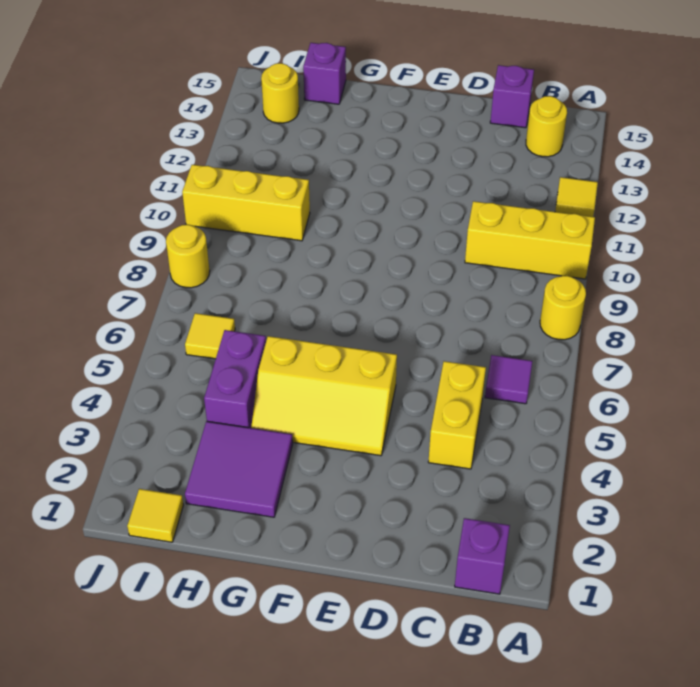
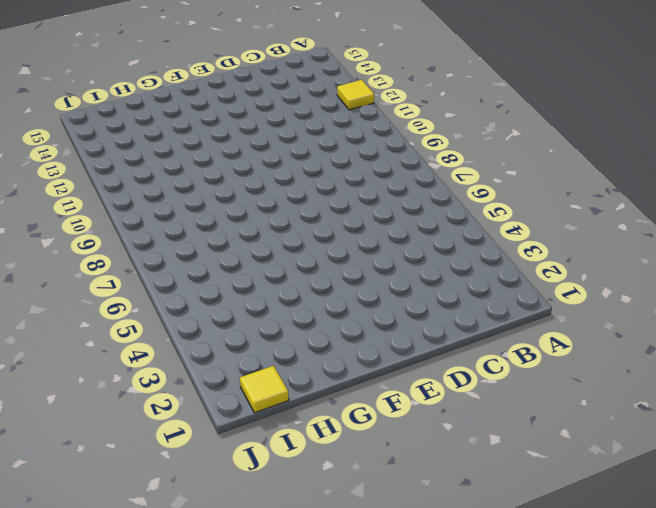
none -> yellow round brick A8 level 1
none -> yellow brick A10:C10 level 1
none -> purple brick B1 level 1

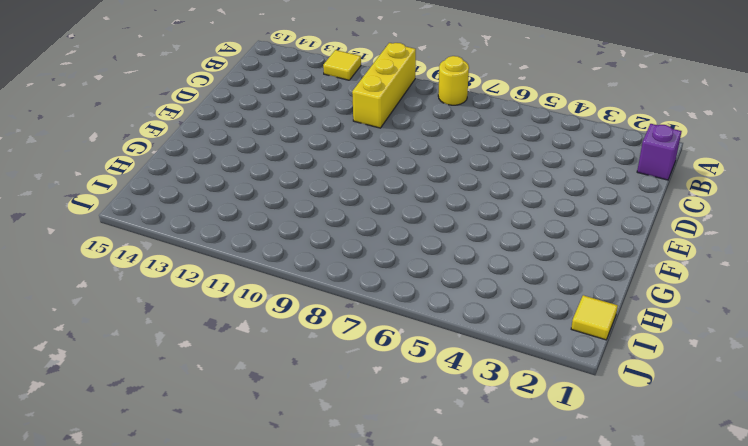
none -> purple tile B6 level 1
none -> yellow round brick B14 level 1
none -> yellow brick C4:C5 level 1

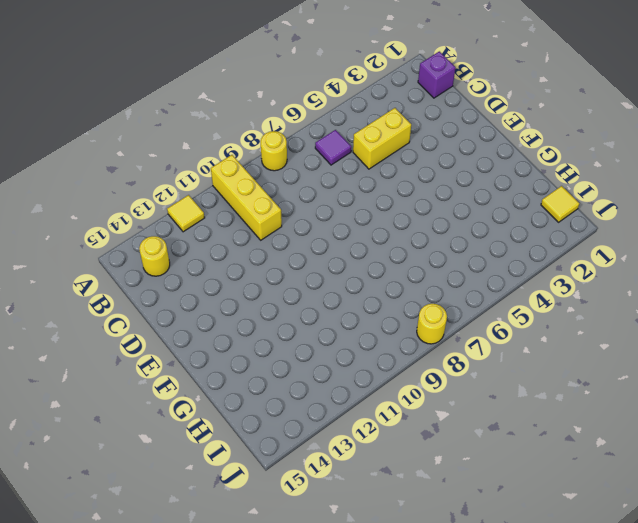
none -> purple brick C15 level 1
none -> yellow slope E4:G5 level 1 top 5
none -> purple tile G2:H3 level 1

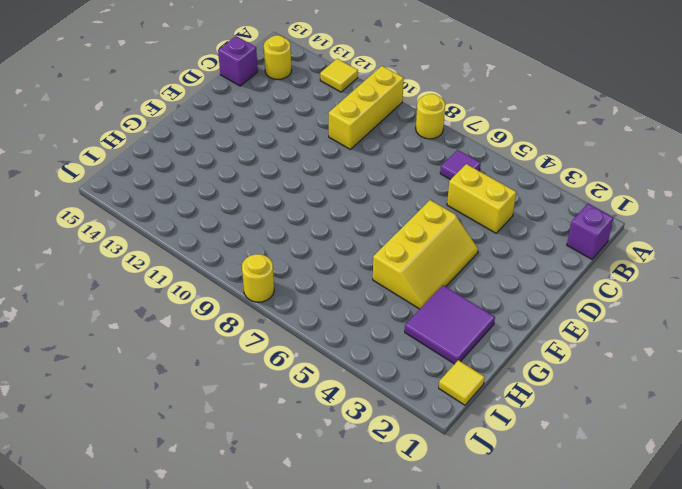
none -> purple brick H4:H5 level 1
none -> yellow brick H10:J10 level 1
none -> purple brick H15 level 1

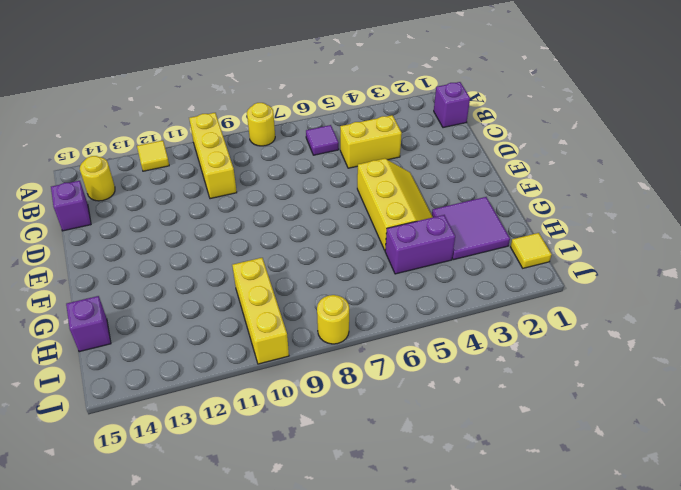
none -> yellow tile I6 level 1
none -> yellow round brick I14 level 1

